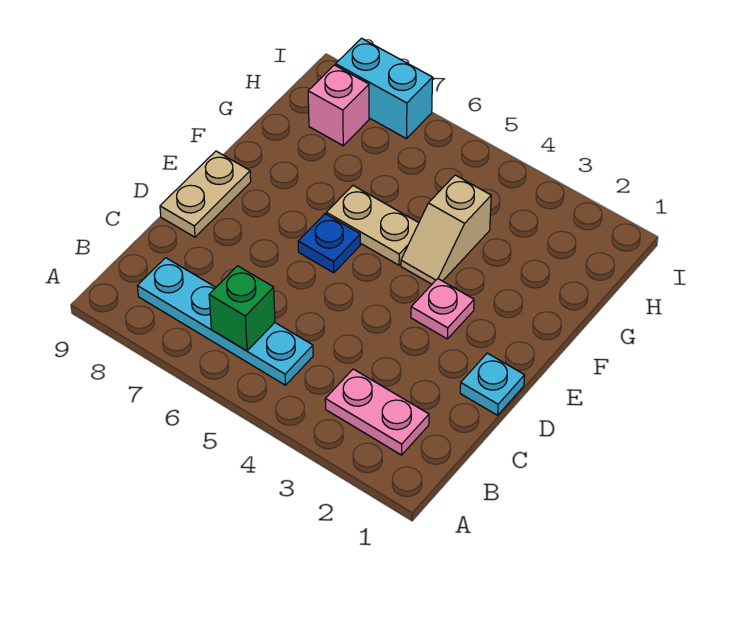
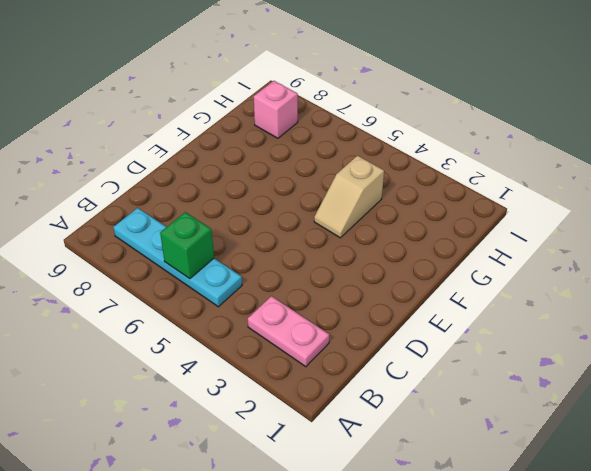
none -> cyan plate D1 level 1
none -> tan plate D9:E9 level 1

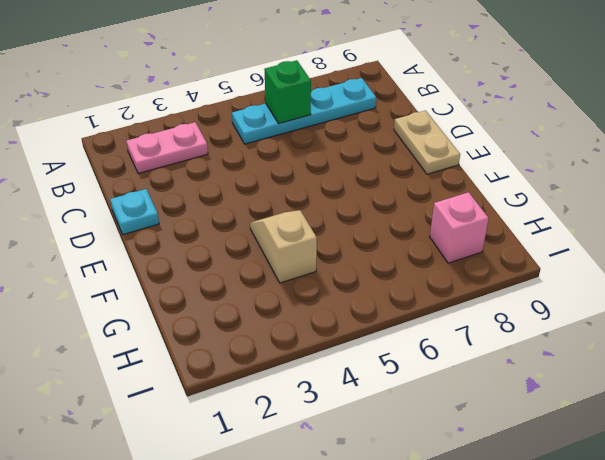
none -> pink plate E3 level 1
none -> blue plate E6 level 1

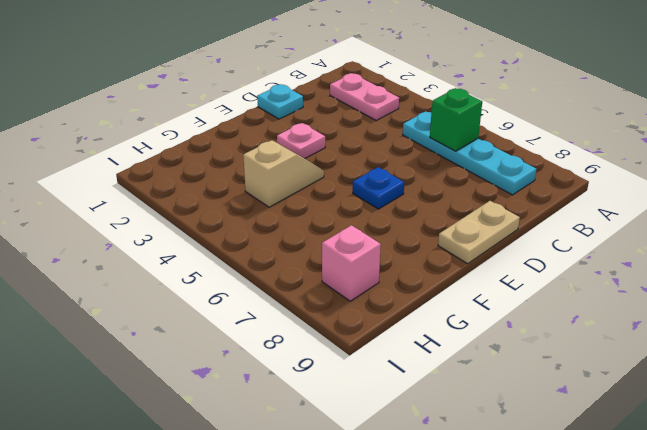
none -> tan plate F5:F6 level 1
none -> cyan brick I7:I8 level 1

